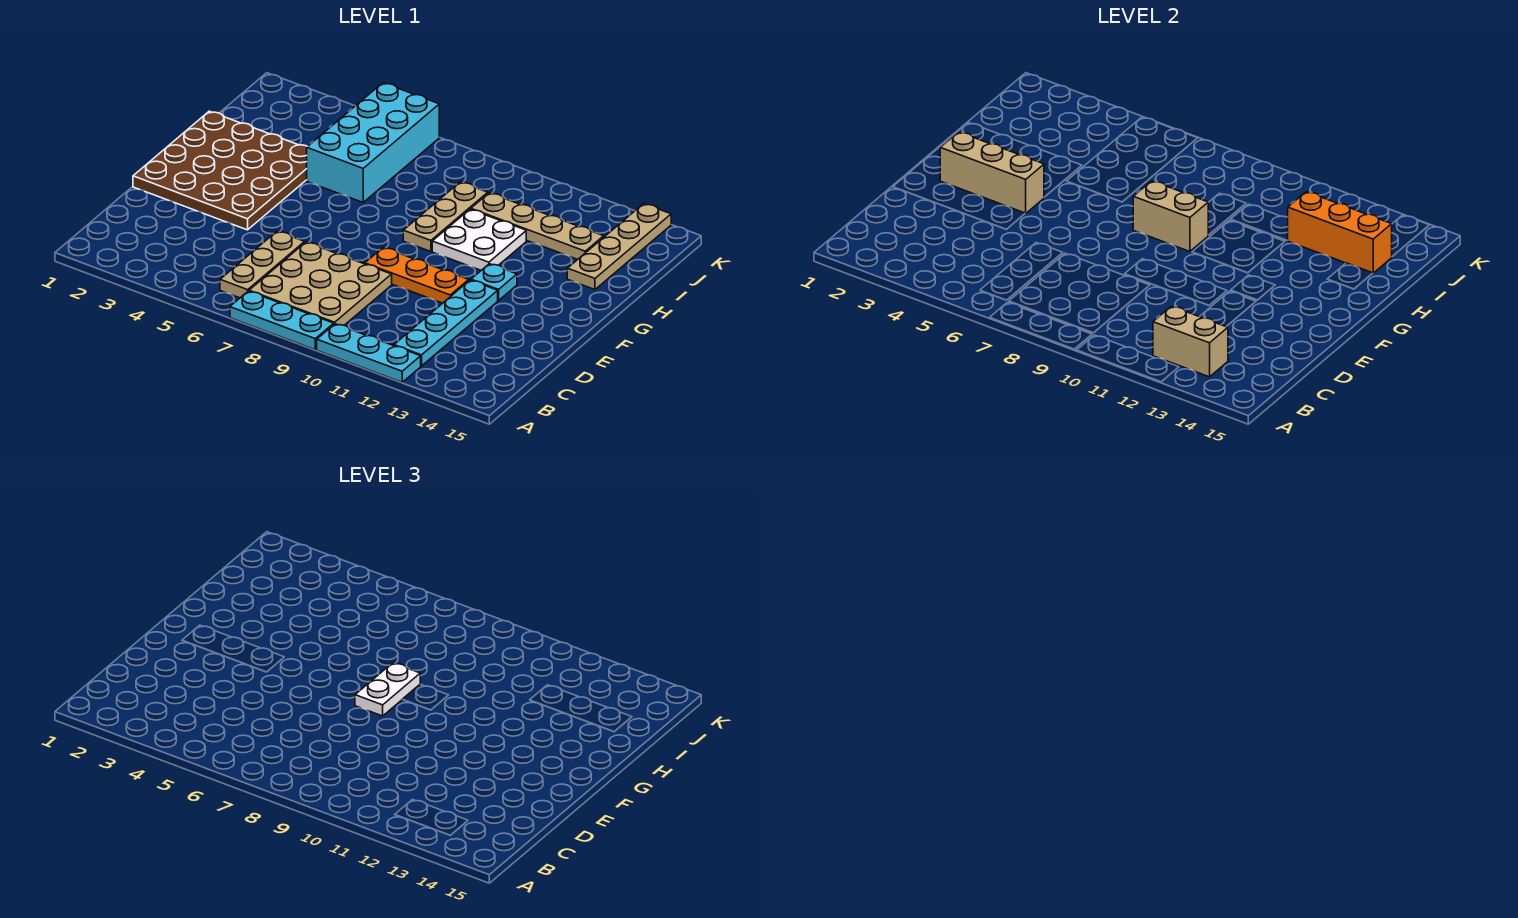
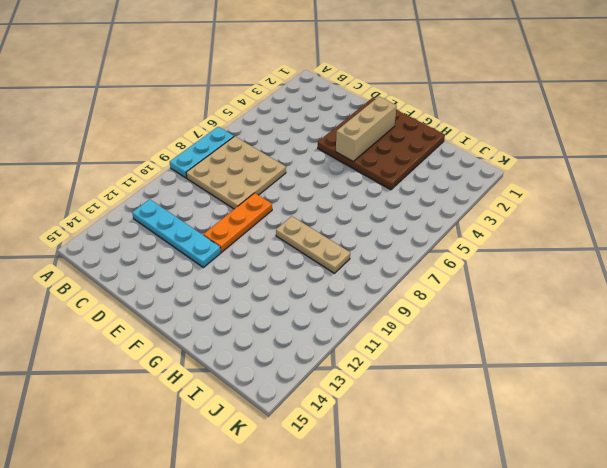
none -> cyan plate A10:A12 level 1
none -> tan plate B6:D6 level 1
none -> cyan plate F12 level 1

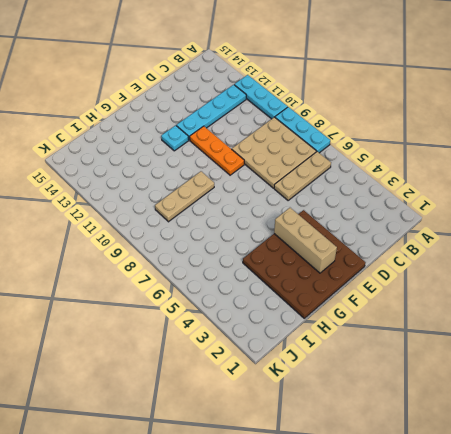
none -> white plate G10:H11 level 1
none -> cyan brick H5:K6 level 1
none -> tan plate H14:K14 level 1

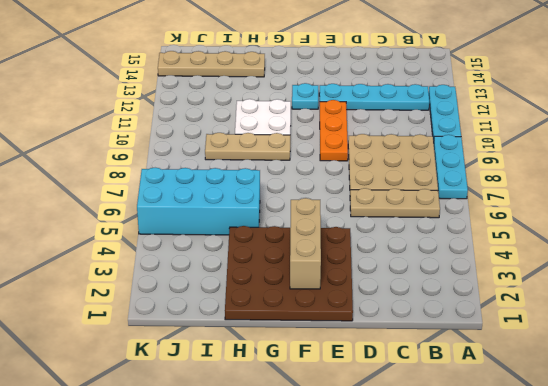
none -> tan plate I10:I13 level 1
none -> tan brick B12:B13 level 2
none -> tan brick G8:G9 level 2

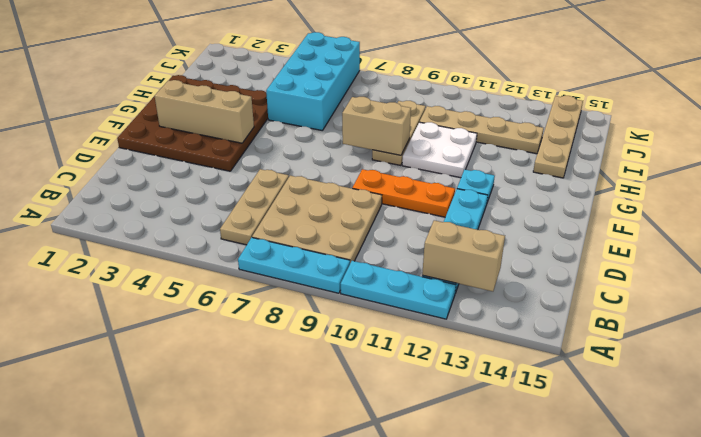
none -> orange brick I12:I14 level 2
none -> white plate F8:G8 level 3

